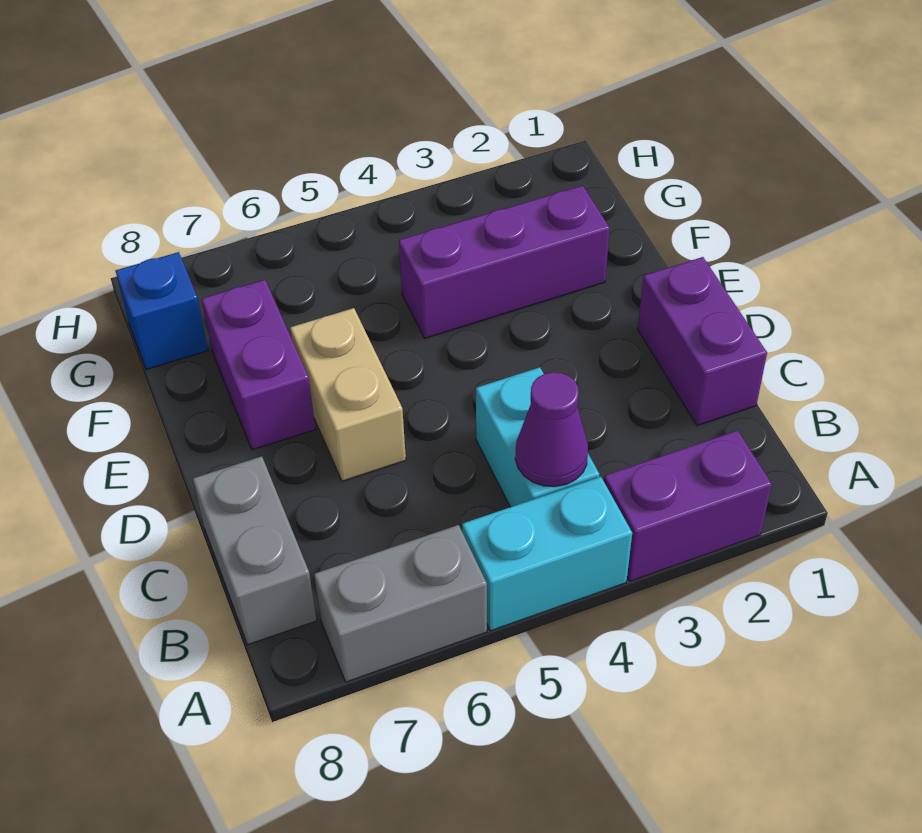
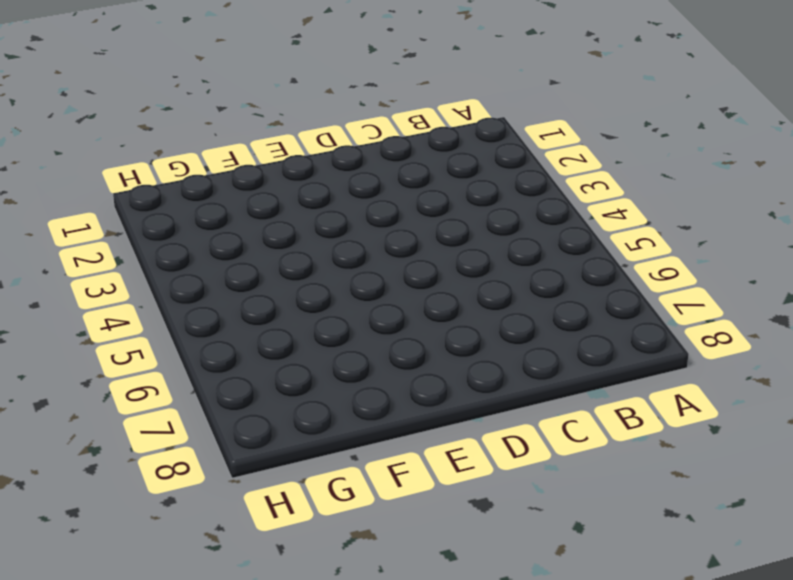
none -> purple brick A2:A3 level 1
none -> cyan brick A4:A5 level 1

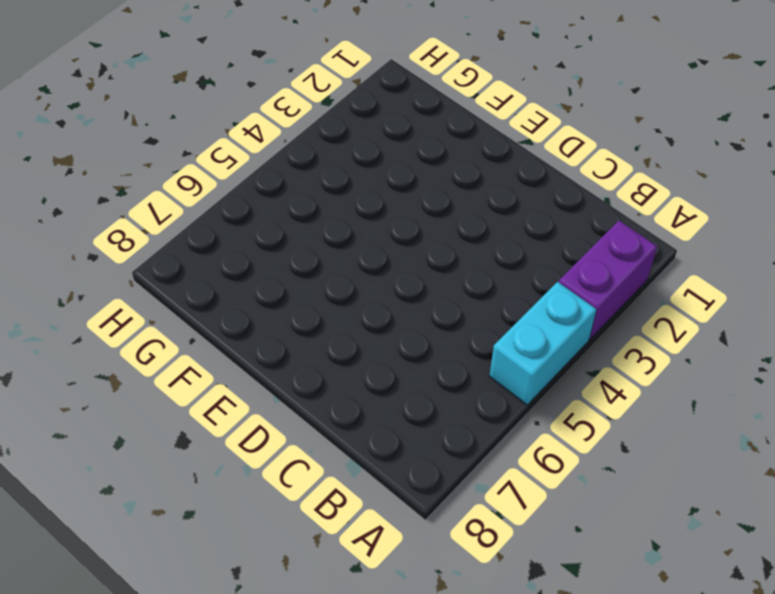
none -> grey brick A6:A7 level 1
none -> cyan brick B4:C4 level 1

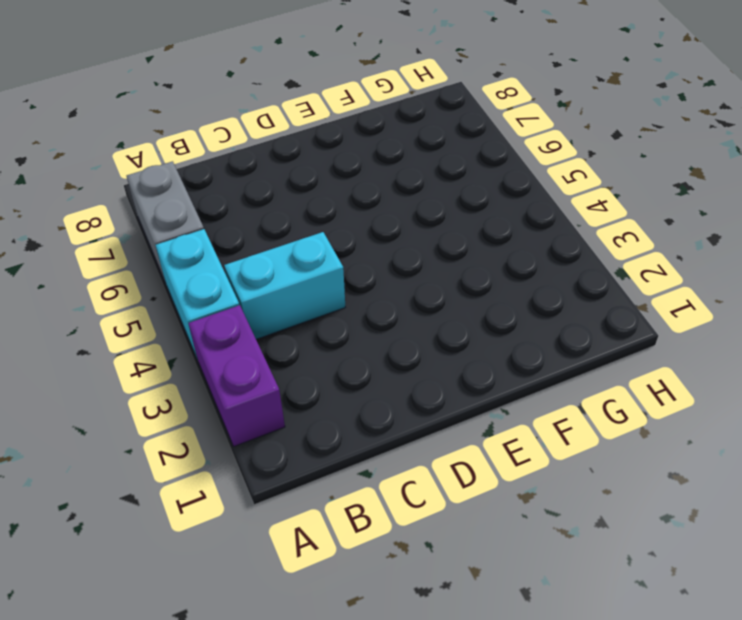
none -> grey brick B8:C8 level 1
none -> purple brick C1:D1 level 1

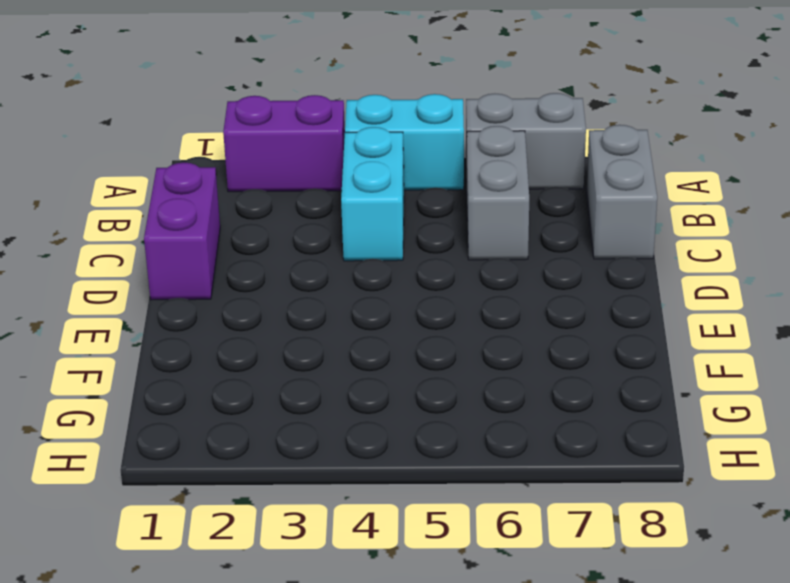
grey brick B6:C6 level 1 -> none
none -> tan brick D6:E6 level 1
none -> purple brick E7:F7 level 1

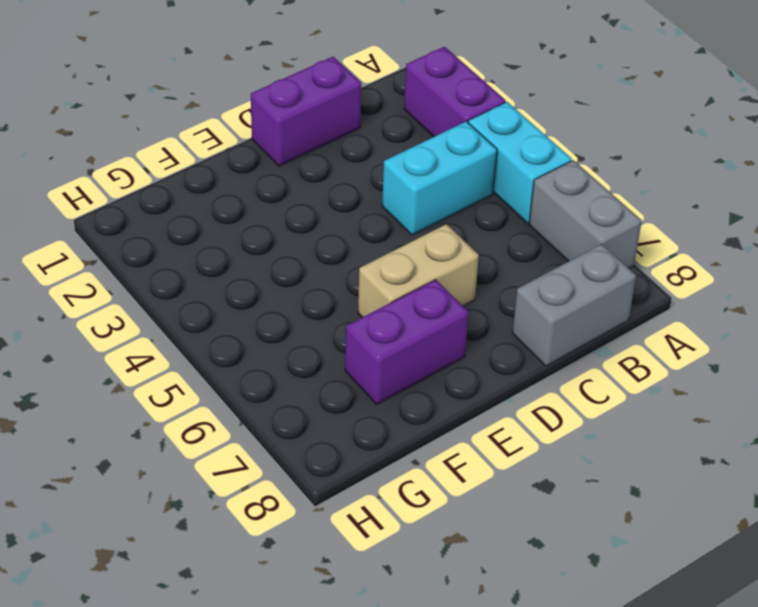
none -> purple brick F2:F4 level 1
none -> blue brick G8 level 1

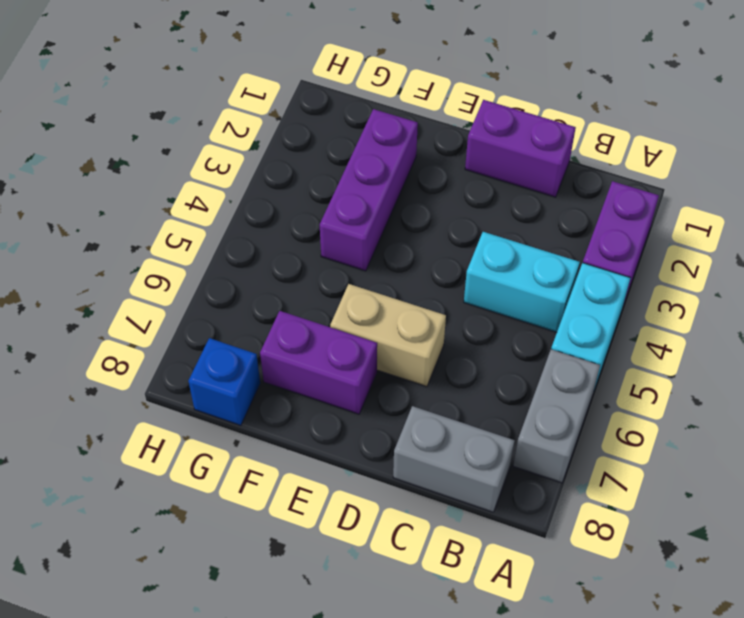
none -> purple cone B4 level 2

